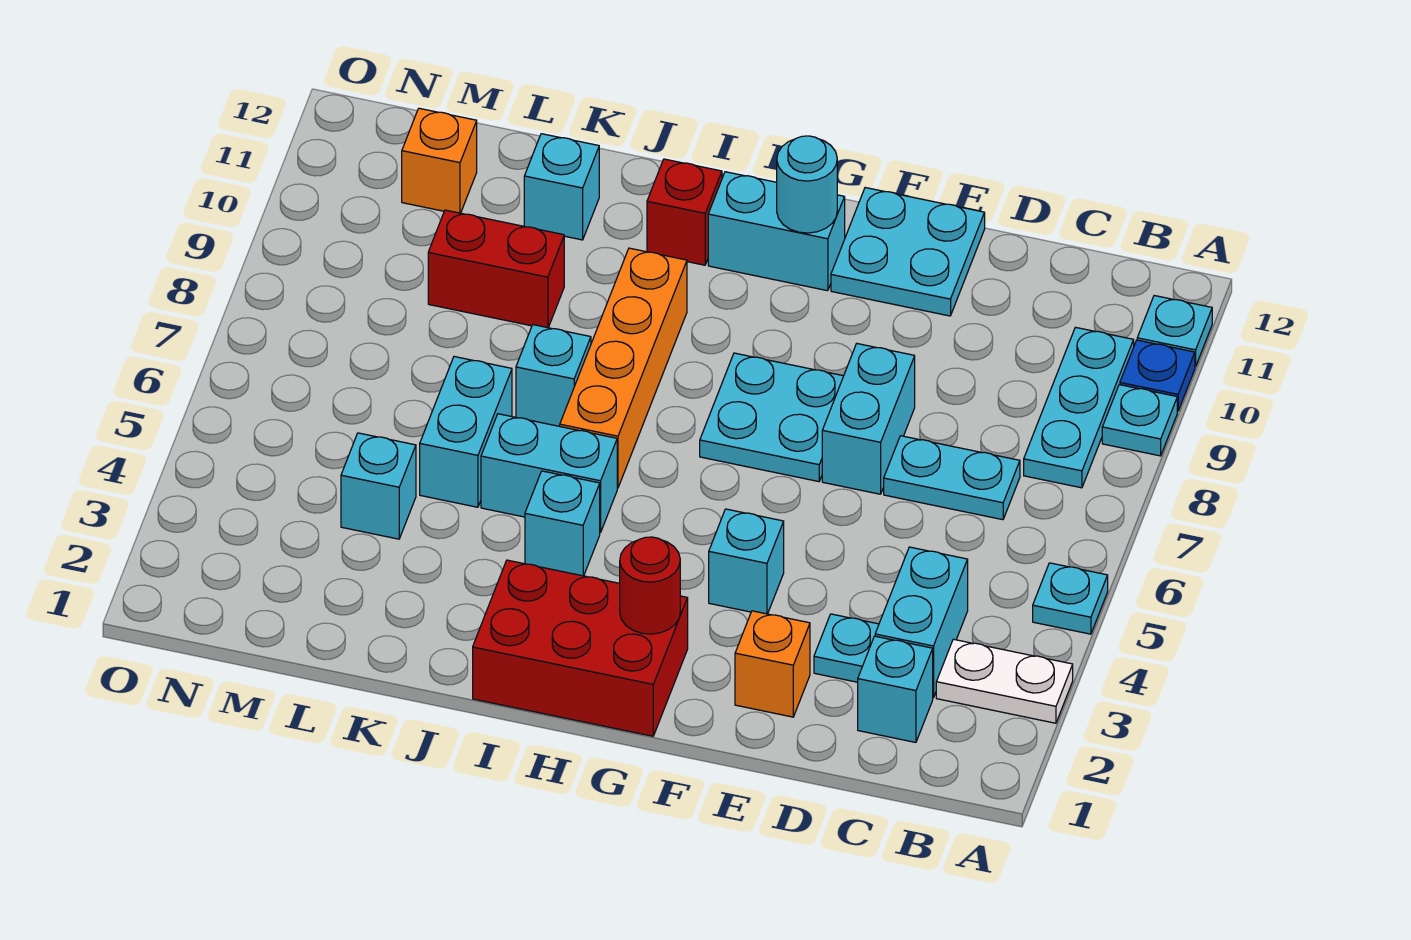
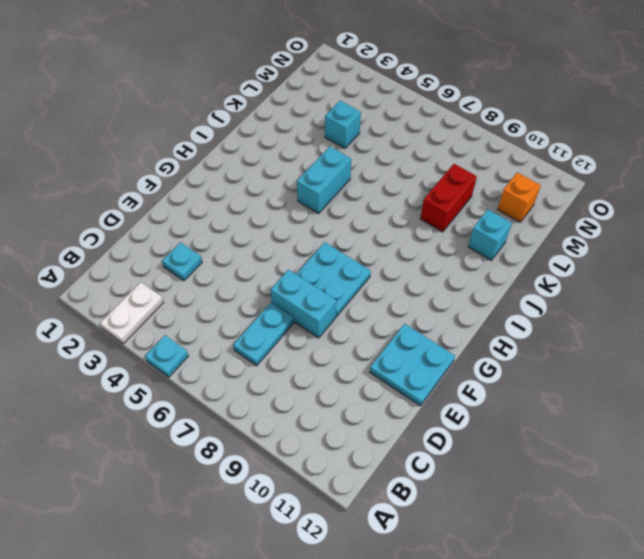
none -> cyan plate A9 level 1
none -> blue plate A10 level 1
none -> cyan plate A11 level 1

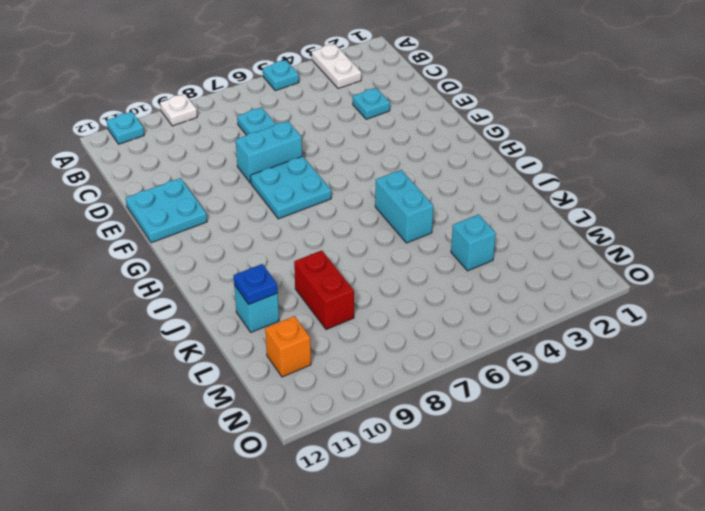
white plate A9 level 1 -> cyan plate A9 level 1
blue plate K11 level 2 -> blue plate A10 level 1
none -> cyan plate B8:B10 level 1
none -> cyan brick C2 level 1
none -> cyan brick C3:C4 level 1

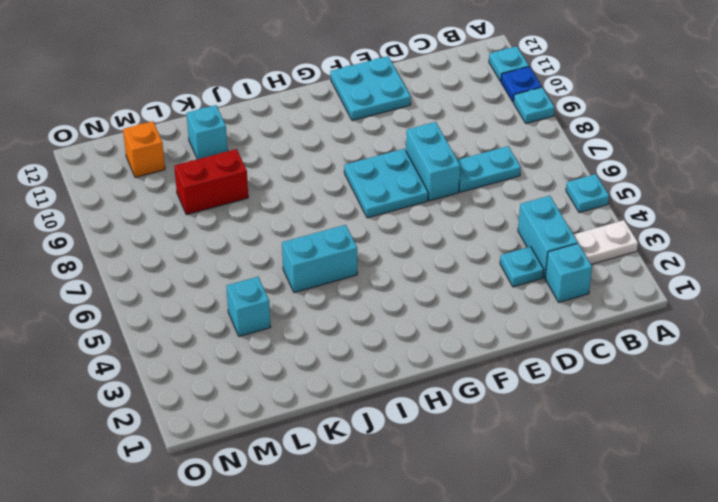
none -> cyan plate B8:B10 level 1
none -> orange brick E2 level 1
none -> cyan brick F4 level 1

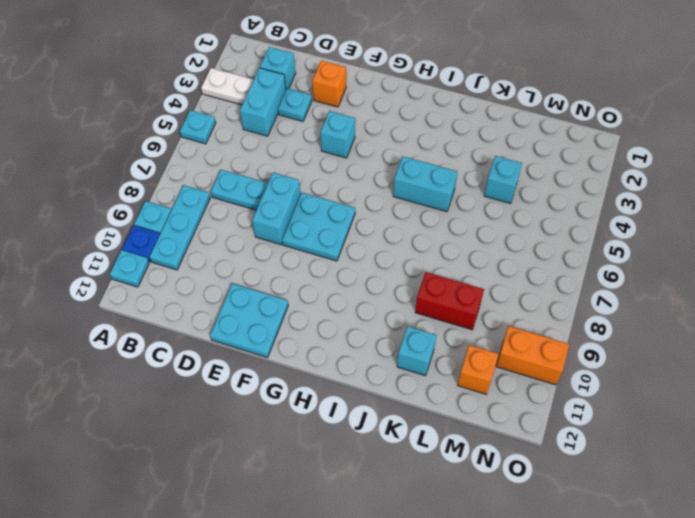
orange brick N10:O10 level 1 -> none
none -> red brick G1:I2 level 1
none -> cyan brick G11:H11 level 1
none -> cyan brick I4 level 1

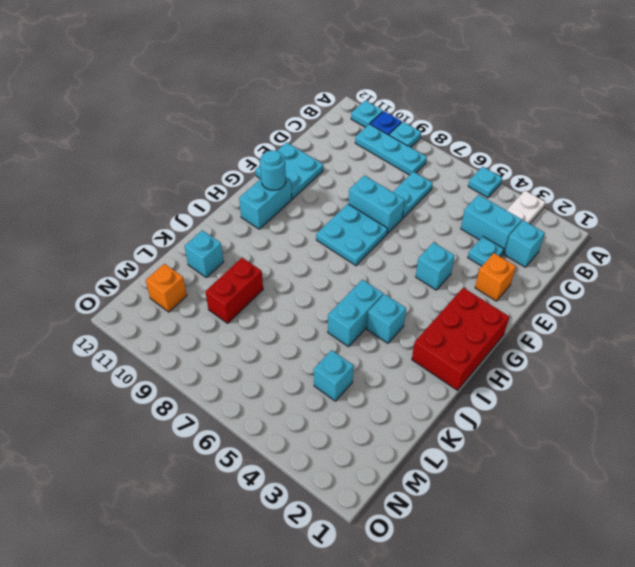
none -> orange brick I6:I9 level 1
none -> red brick I11 level 1
none -> cyan brick J7 level 1

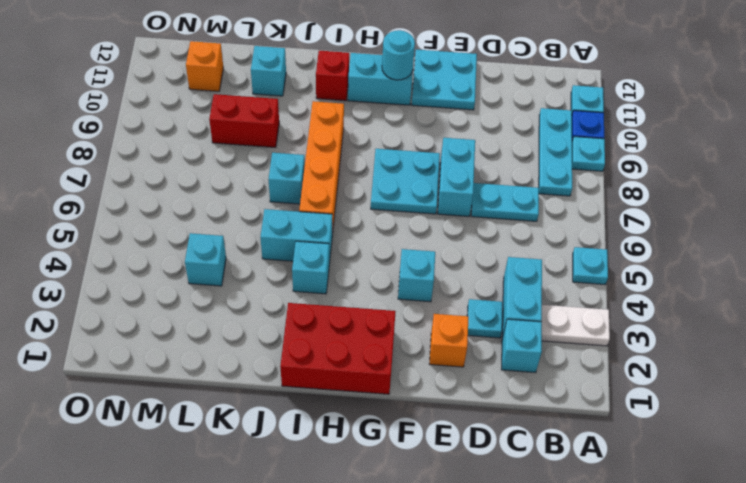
none -> cyan brick K5:K6 level 1
none -> red round brick G2 level 2

